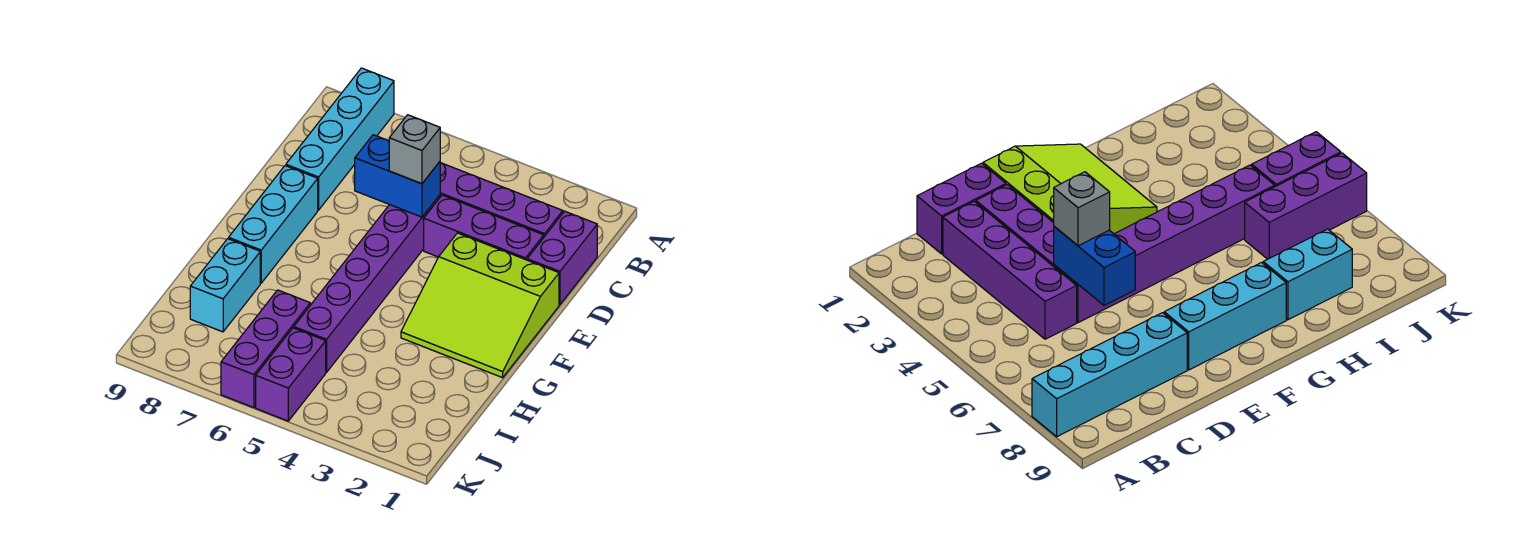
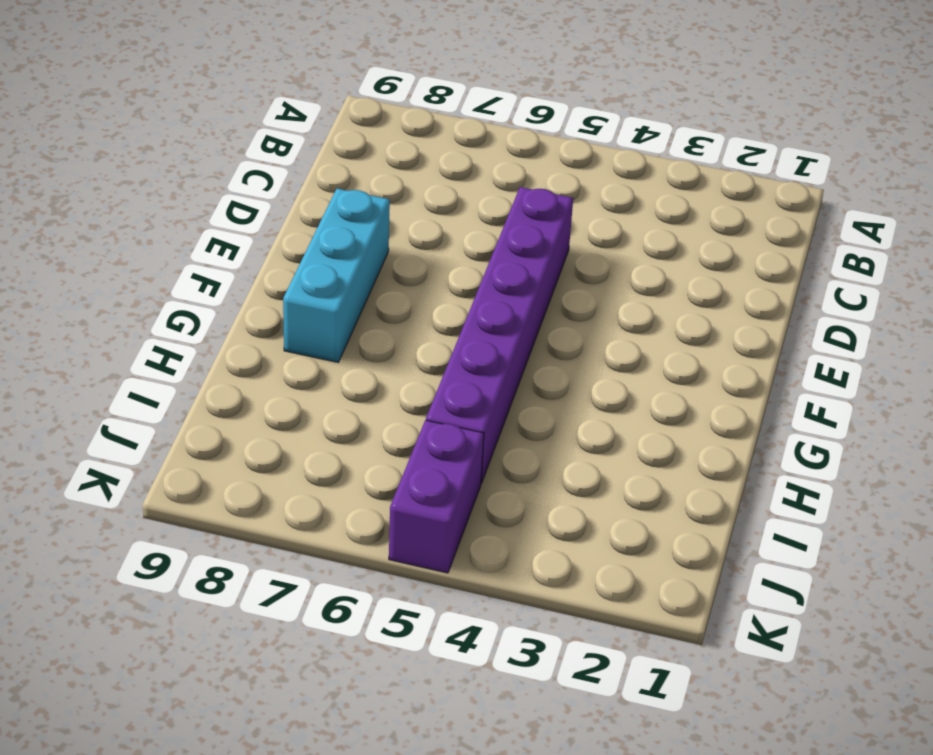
none -> cyan brick A8:D8 level 1
none -> purple brick C1:D1 level 1
none -> purple brick C2:C5 level 1

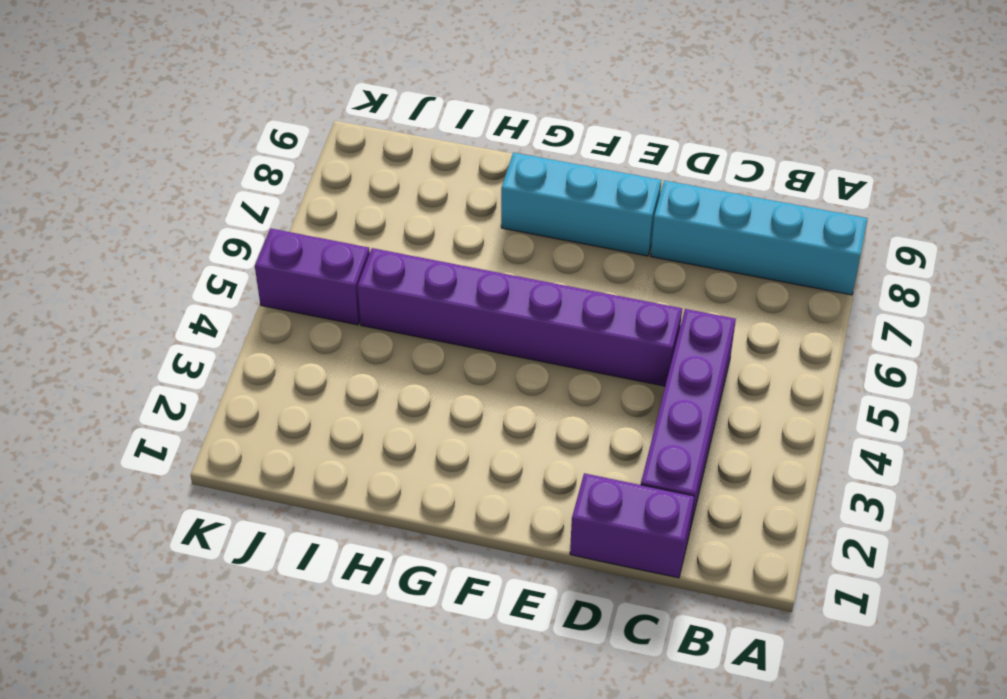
none -> purple brick D2:D4 level 1
none -> lime slope E1:G3 level 1 top E
none -> cyan brick H8:I8 level 1

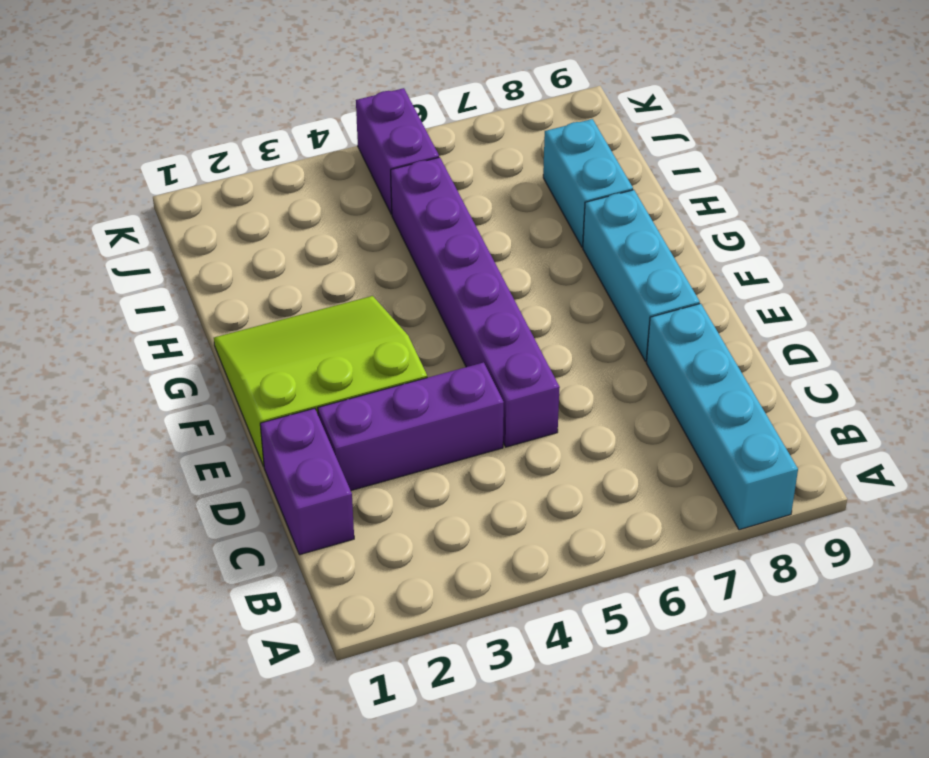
none -> purple brick C2:C5 level 1
none -> purple brick I6:K6 level 1
none -> blue brick D5:D6 level 2

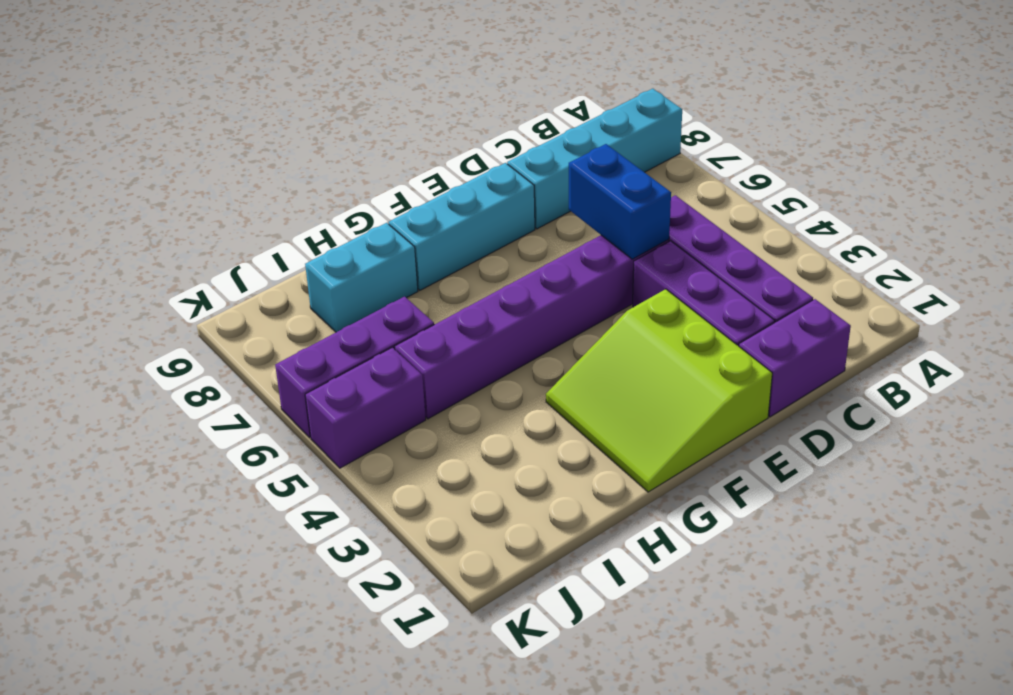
none -> grey brick D5 level 3

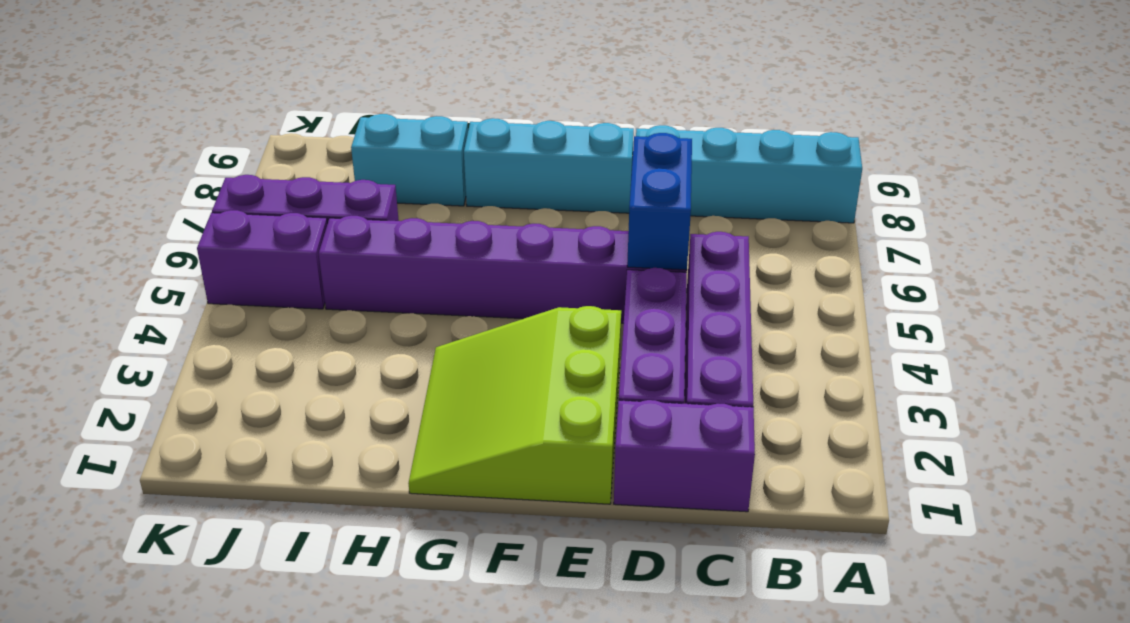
none -> grey brick D5 level 3

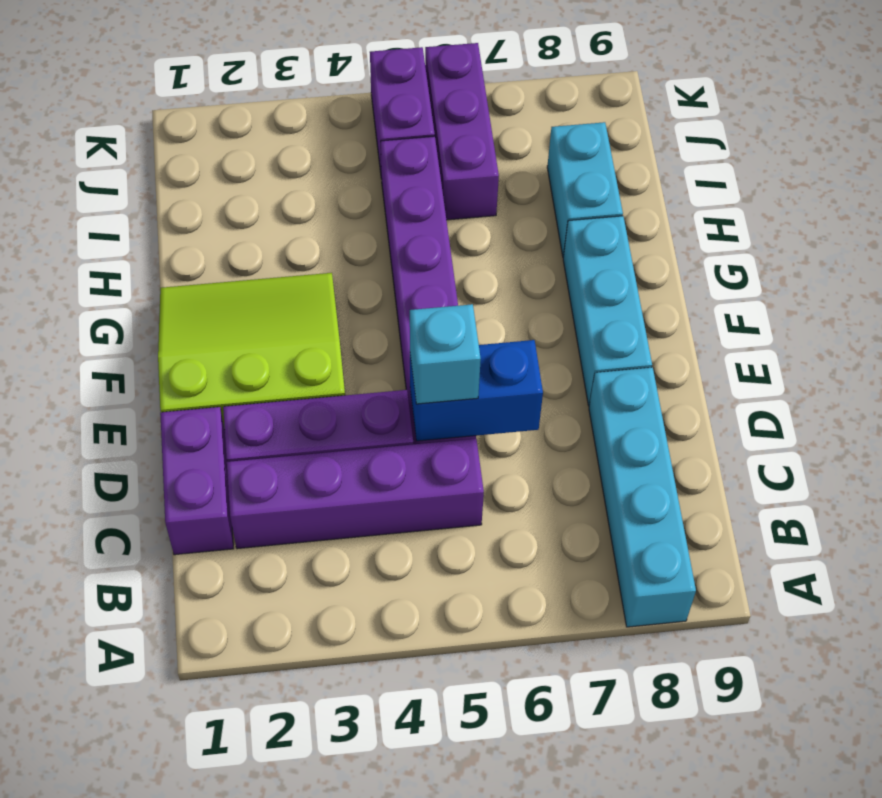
cyan brick D5 level 3 -> grey brick D5 level 3

